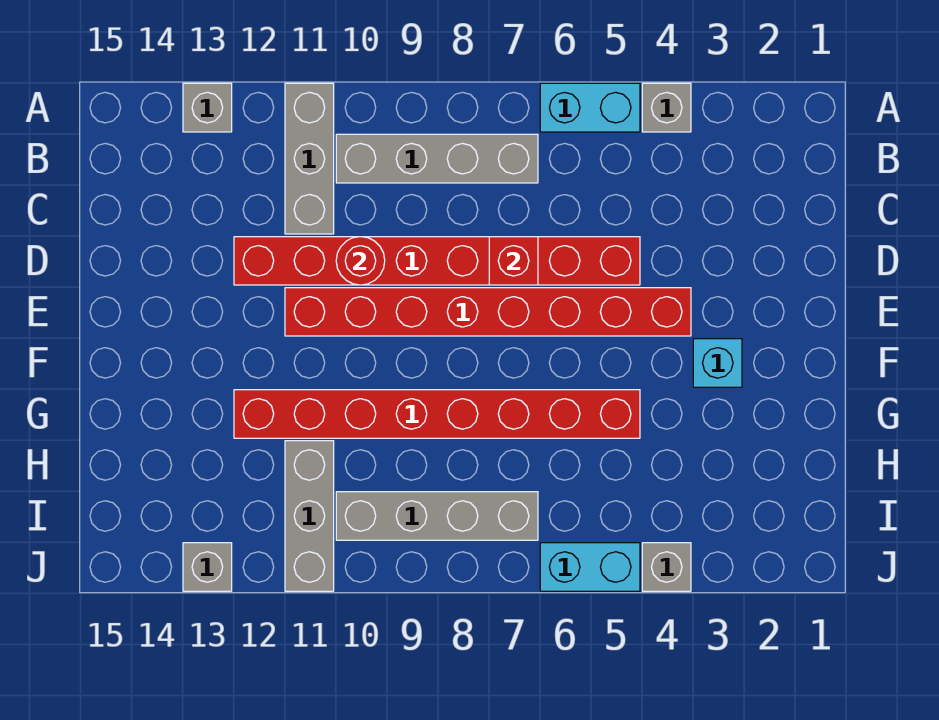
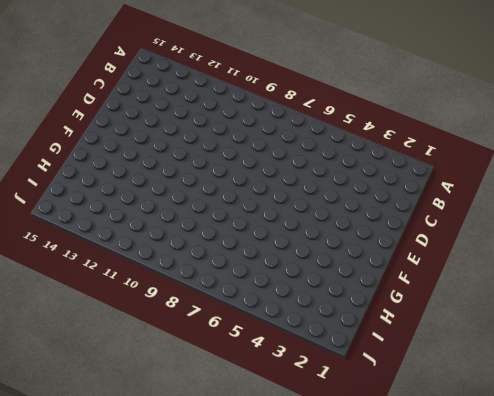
none -> grey brick A4 level 1
none -> cyan brick A5:A6 level 1
none -> grey brick A11:C11 level 1

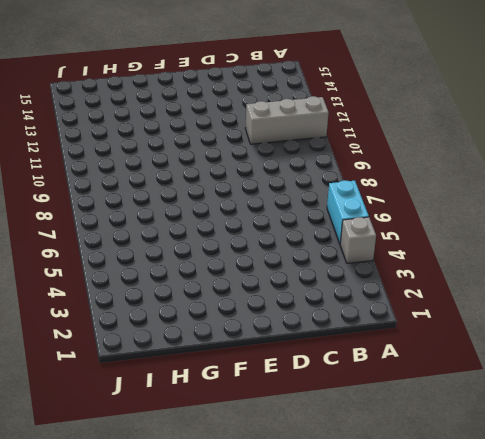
none -> grey brick A13 level 1
none -> grey brick B7:B10 level 1
none -> red brick D5:D12 level 1

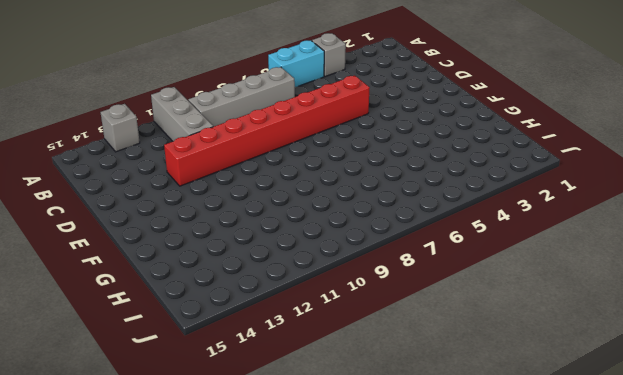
none -> red brick E4:E11 level 1
none -> cyan brick F3 level 1
none -> red brick G5:G12 level 1

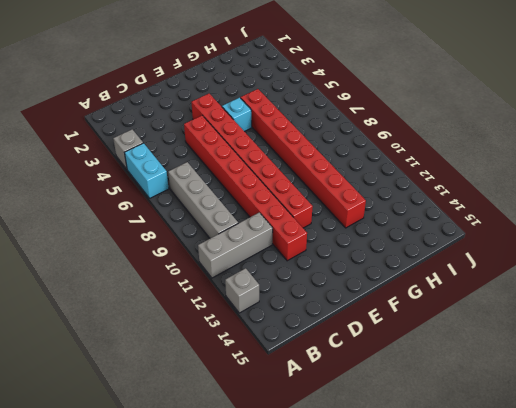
cyan brick F5 level 1 -> cyan brick F3 level 1
none -> grey brick H11:J11 level 1
none -> grey brick I7:I10 level 1
none -> grey brick J4 level 1

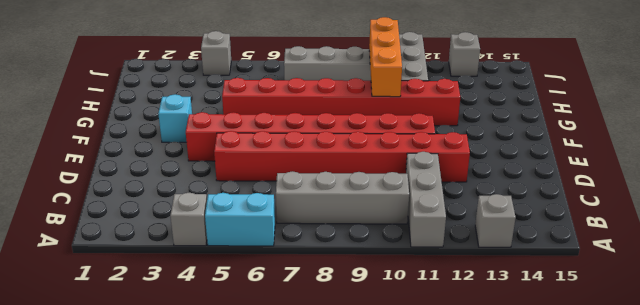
orange brick G10:I10 level 2 -> none
none -> cyan brick J5:J6 level 1
none -> red brick D7 level 2
none -> red round brick D10 level 2

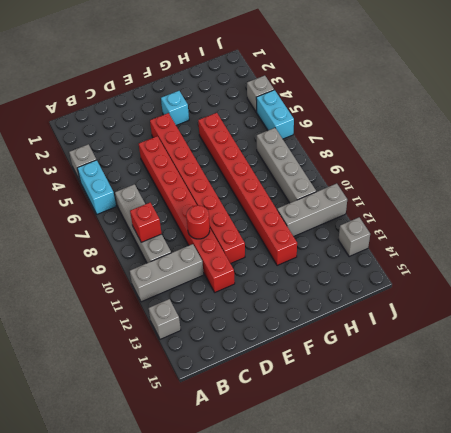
red brick B9 level 2 -> red brick D7 level 2

